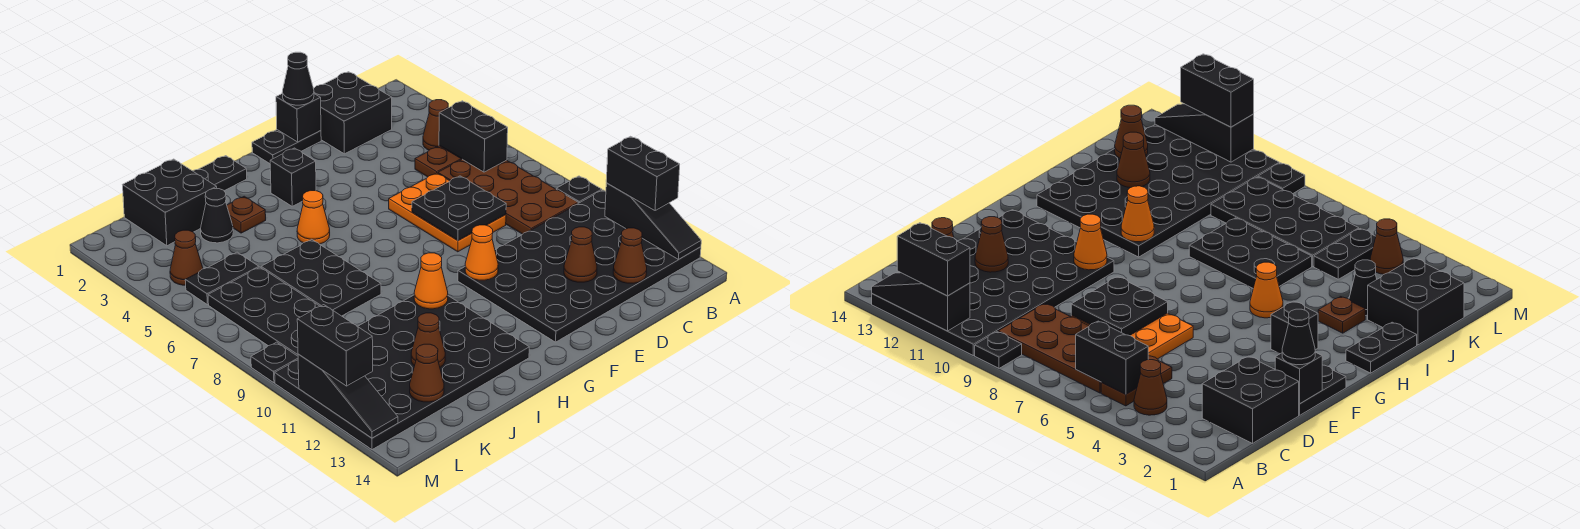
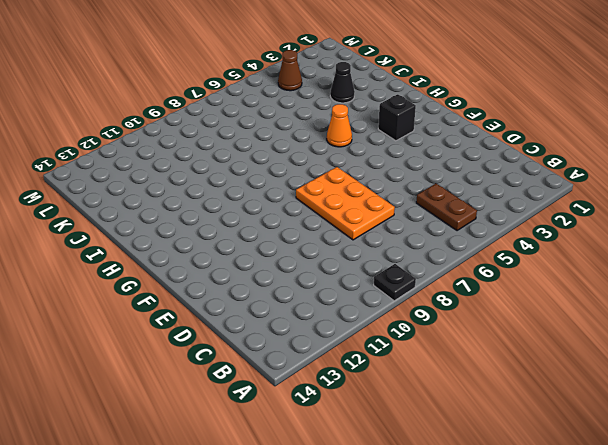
orange plate D7:F8 level 1 -> orange plate D6:E8 level 1
none -> black plate A10:F13 level 1
none -> brown cone B4 level 1
none -> brown plate B6:C9 level 1
none -> black brick C1:D2 level 1

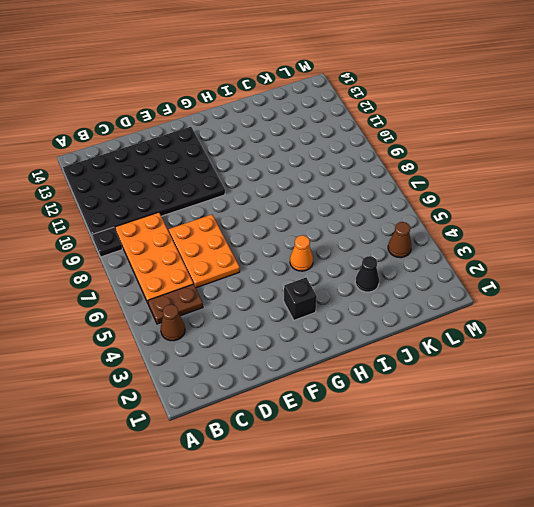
orange plate B6:C9 level 1 -> brown plate B6:C9 level 1
none -> black brick C1:D2 level 1
none -> black plate E1:F1 level 1
none -> black plate H1:I1 level 1
none -> black plate H10:M13 level 1

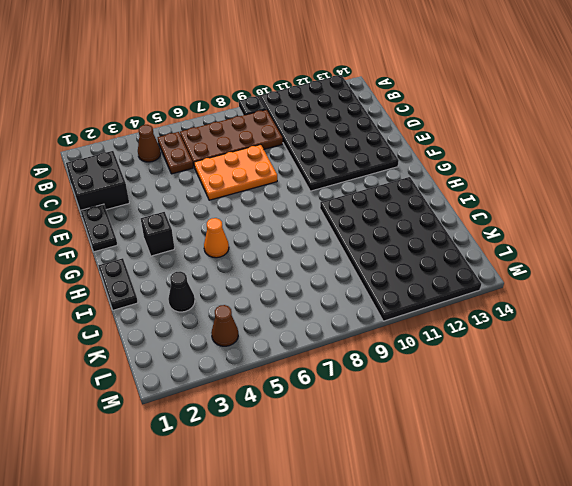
none -> brown plate I3 level 1
none -> black plate I6:J8 level 1
none -> black brick J1:K2 level 1
none -> black plate K5:L5 level 1

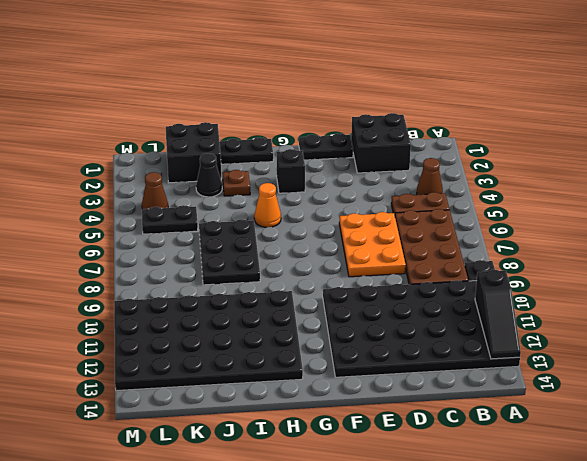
none -> black plate K6:L9 level 1
none -> black plate M9 level 1
none -> black brick B5:B6 level 2
none -> brown cone C13 level 2

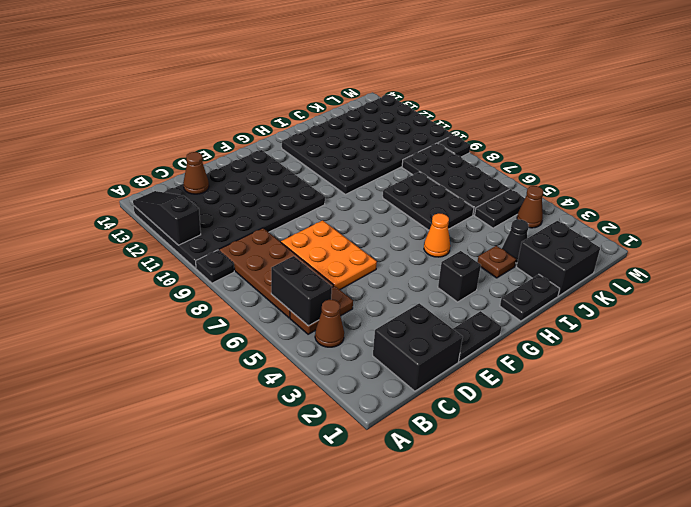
none -> black plate D7:E8 level 2
none -> brown cone D12 level 2
none -> black brick E1 level 2
none -> orange cone F10 level 2

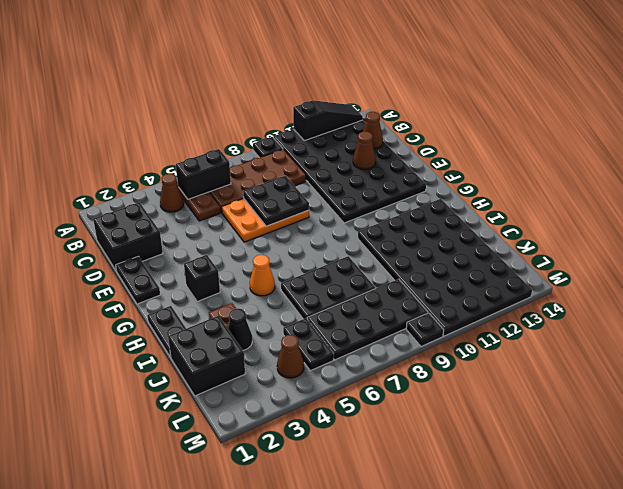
none -> black brick E1 level 2
none -> orange cone F10 level 2
none -> orange cone H10 level 2
none -> brown cone J12 level 2

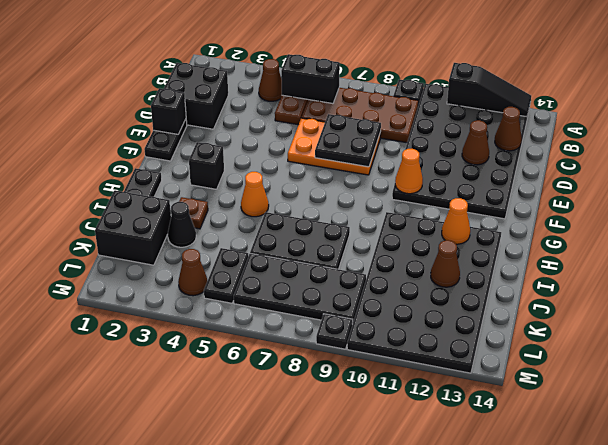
orange cone H12 level 2 -> orange cone H10 level 2
none -> brown cone K13 level 2
none -> black slope M11:M13 level 2 top 11
none -> black brick A11:A12 level 3
none -> black cone E1 level 3

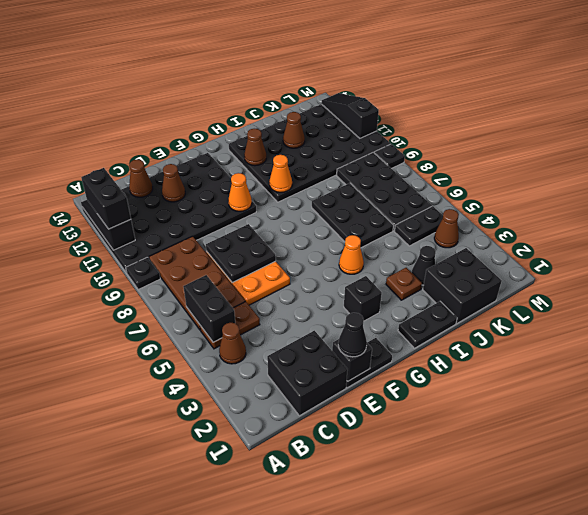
brown cone H12 level 2 -> brown cone K13 level 2
none -> black brick M11:M12 level 3

